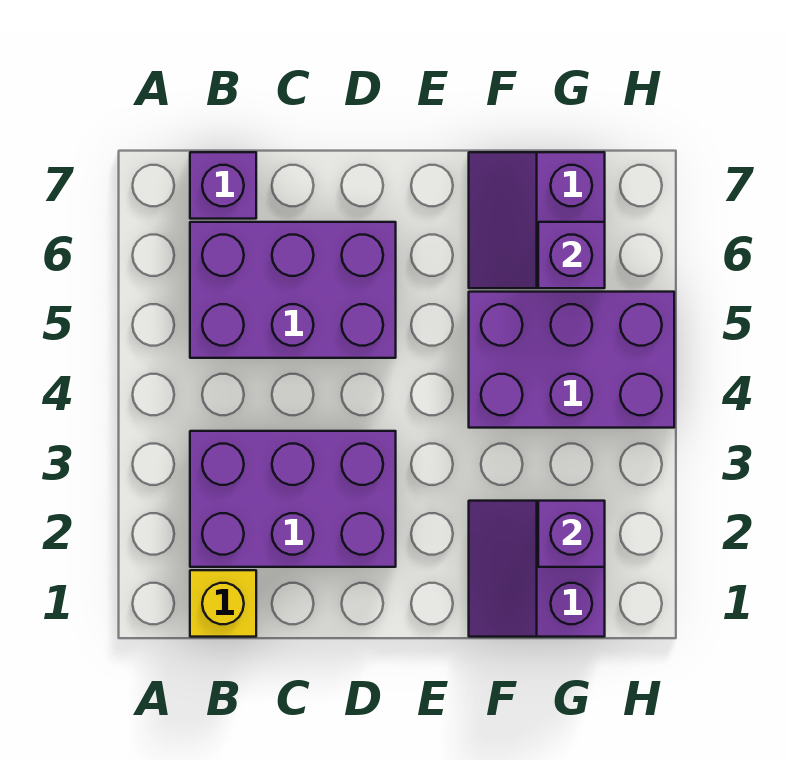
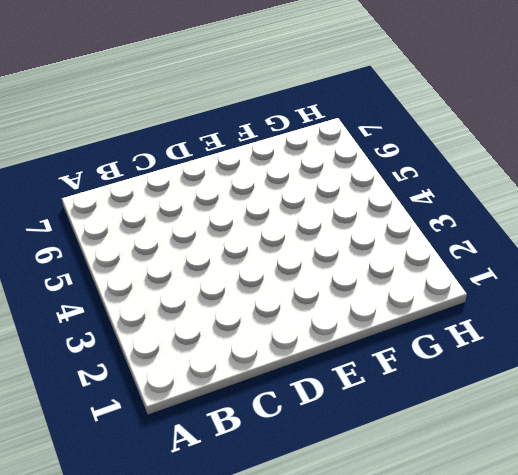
none -> yellow brick B1 level 1
none -> purple brick B2:D3 level 1

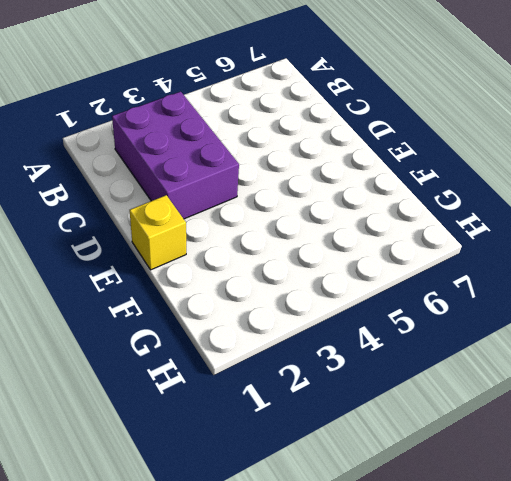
yellow brick E1 level 1 -> yellow brick B1 level 1
none -> purple brick B5:D6 level 1
none -> purple brick B7 level 1

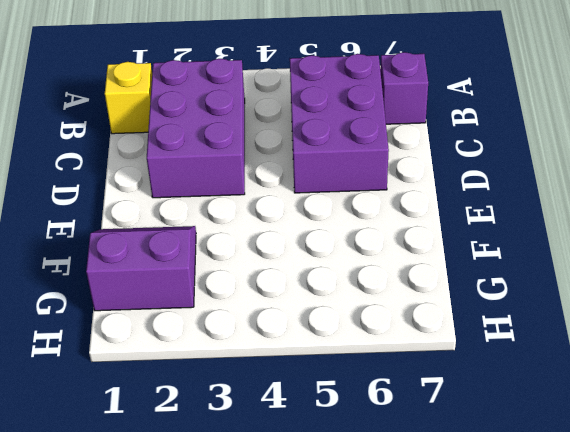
none -> purple brick F4:H5 level 1
none -> purple slope F6:G7 level 1 top G

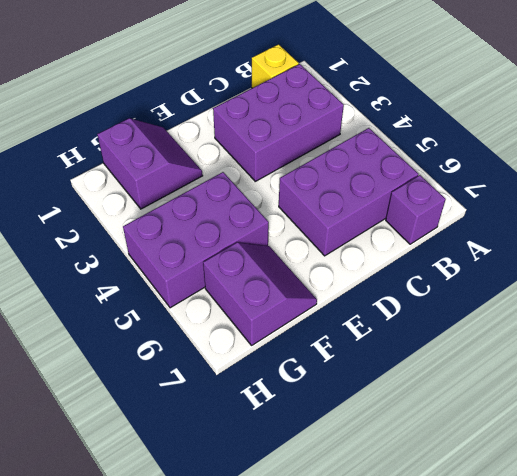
none -> purple brick G2 level 2
none -> purple brick G6 level 2

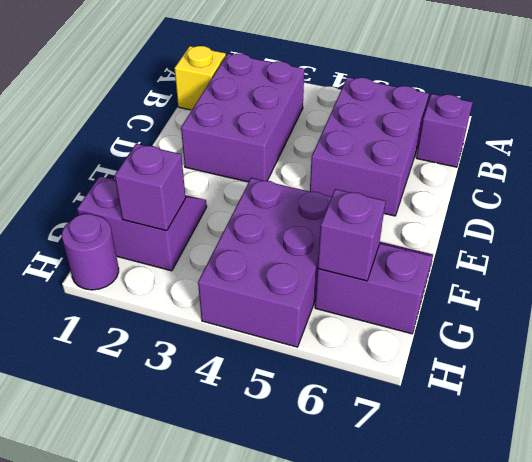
purple round brick H1 level 1 -> none

